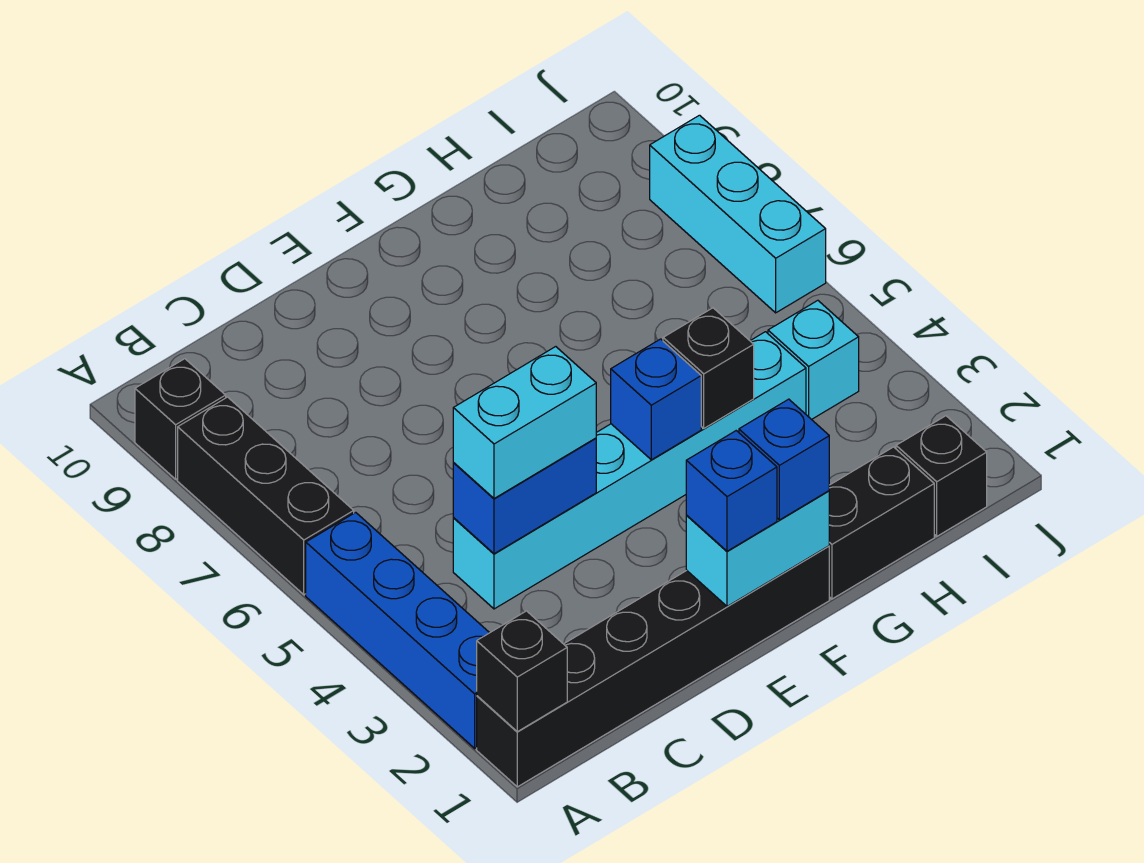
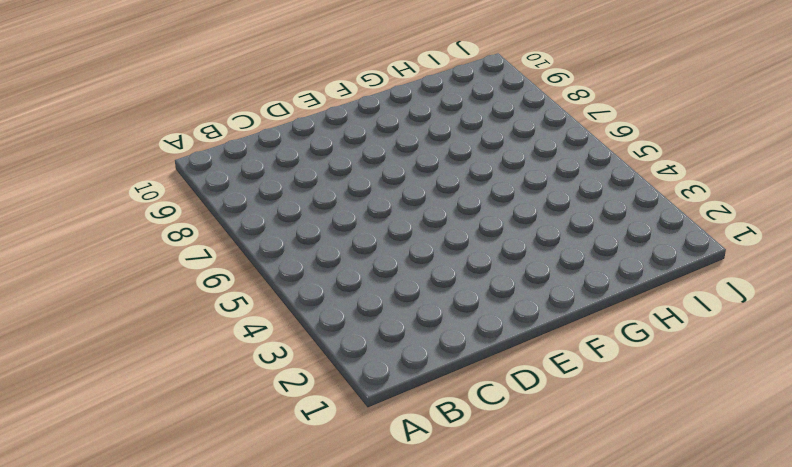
none -> black brick A1:F1 level 1
none -> blue brick A2:A5 level 1
none -> black brick A6:A8 level 1

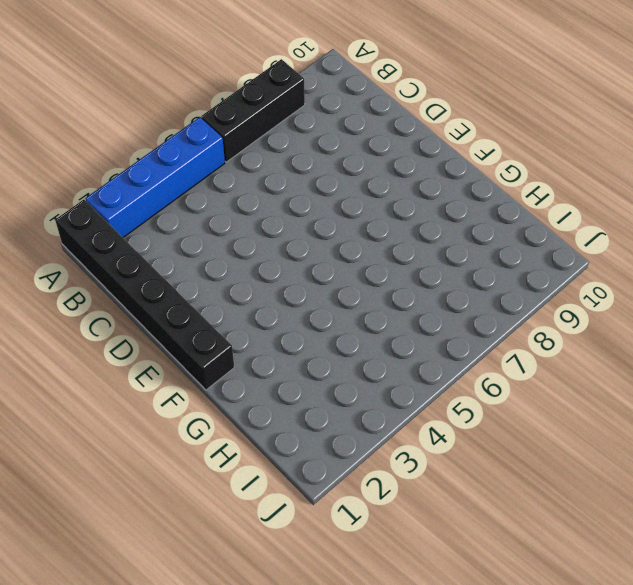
none -> black brick A9 level 1
none -> cyan brick C4:H4 level 1
none -> black brick G1:H1 level 1

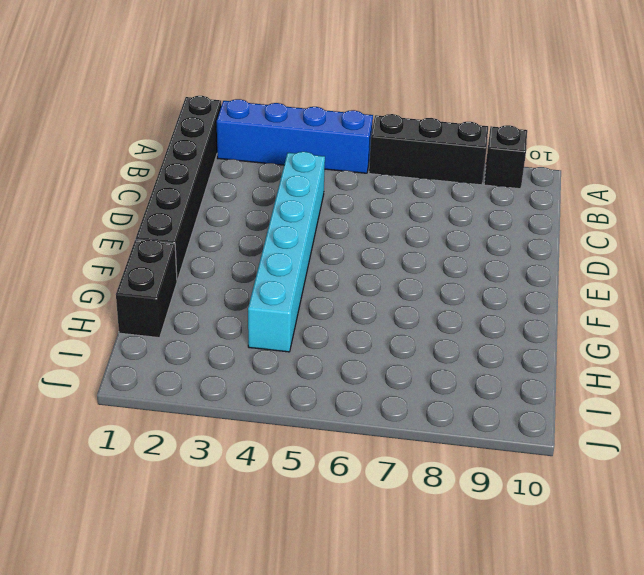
none -> black brick I1 level 1
none -> cyan brick I4 level 1
none -> cyan brick J6:J8 level 1

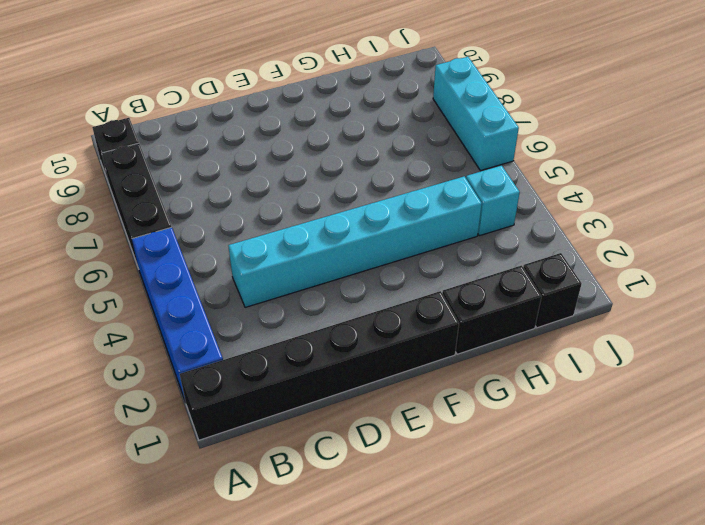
none -> black brick A1 level 2
none -> blue brick C4:D4 level 2
none -> cyan brick E1:F1 level 2

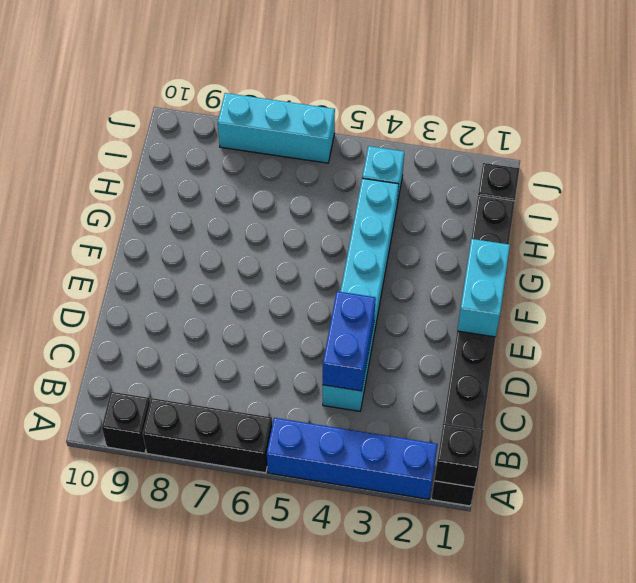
none -> blue brick F4 level 2
none -> black brick G4 level 2
none -> cyan brick C4:D4 level 3

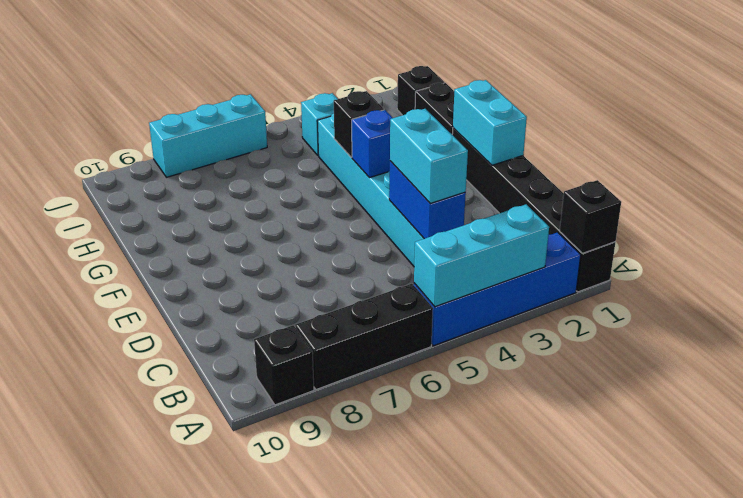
cyan brick A3:A5 level 2 -> none
none -> blue brick E1 level 3
none -> blue brick F1 level 3

